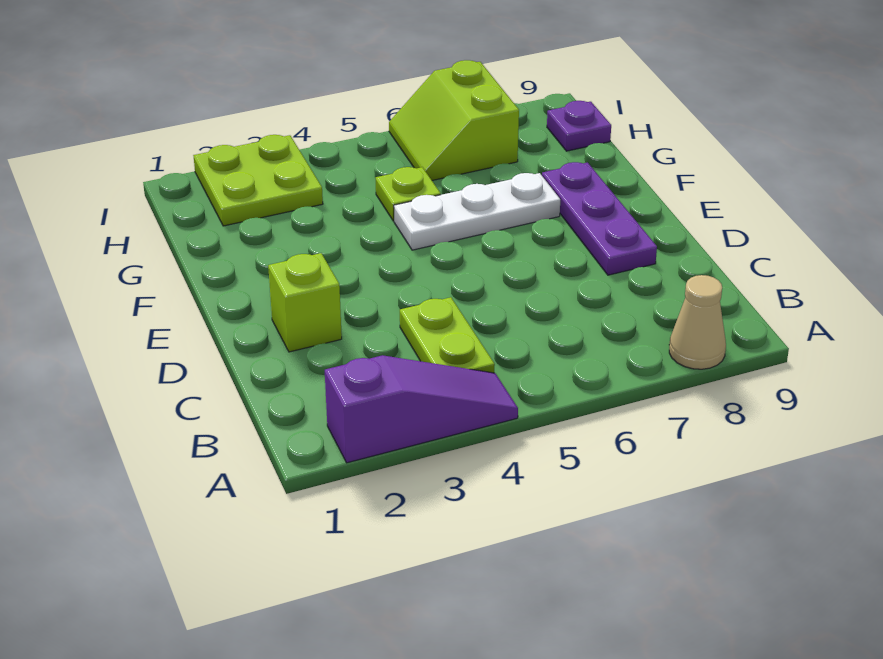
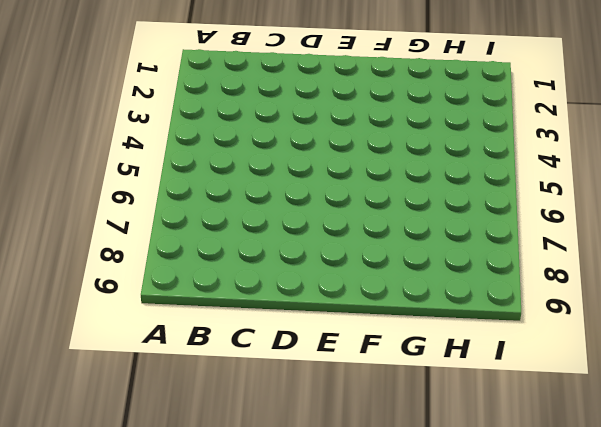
none -> purple slope A2:A4 level 1 top 2
none -> tan cone A8 level 1

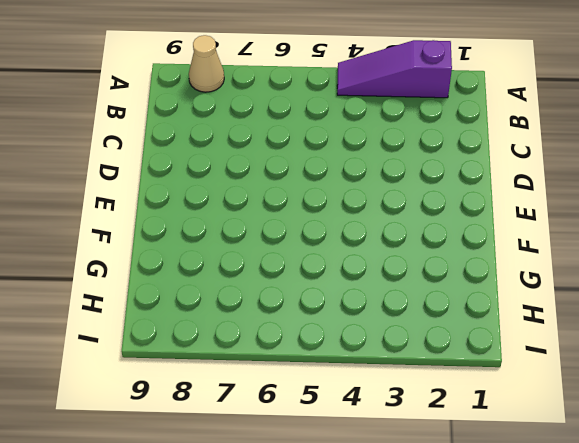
none -> lime plate B4:C4 level 1
none -> lime brick D2 level 1

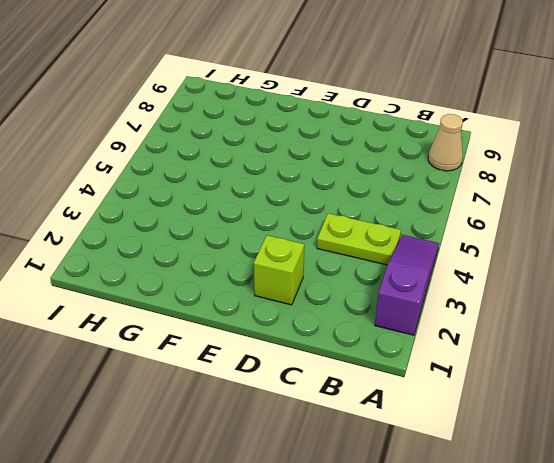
none -> purple plate D8:F8 level 1
none -> white plate F5:F7 level 1

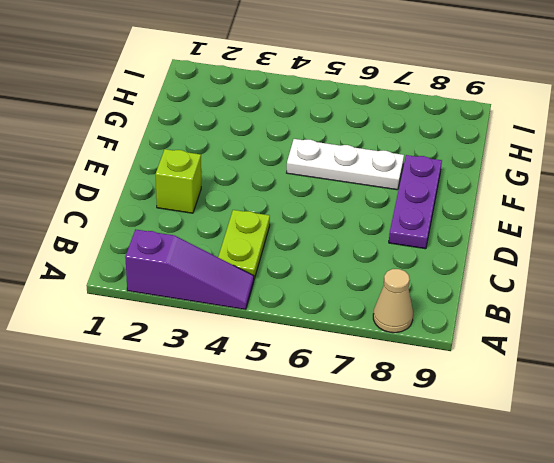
none -> lime plate G5 level 1
none -> lime plate H2:I3 level 1

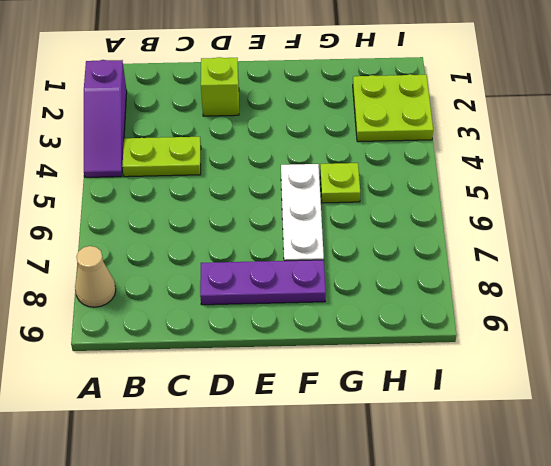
none -> lime slope H6:I7 level 1 top 7
none -> purple plate H9 level 1

